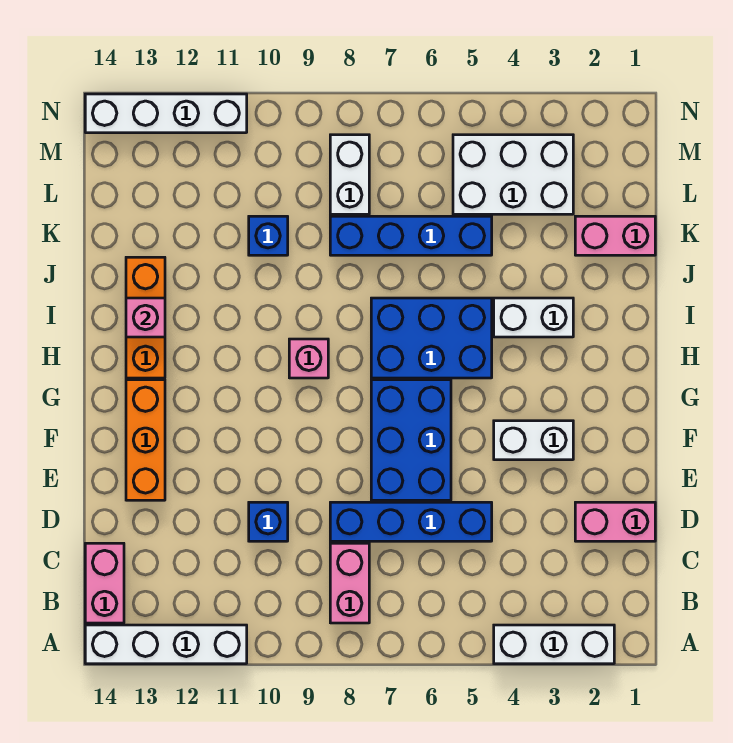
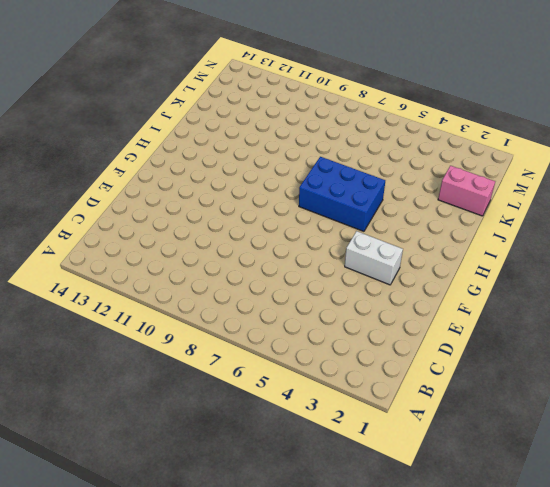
none -> white brick A2:A4 level 1
none -> white brick A11:A14 level 1
none -> pink brick B8:C8 level 1

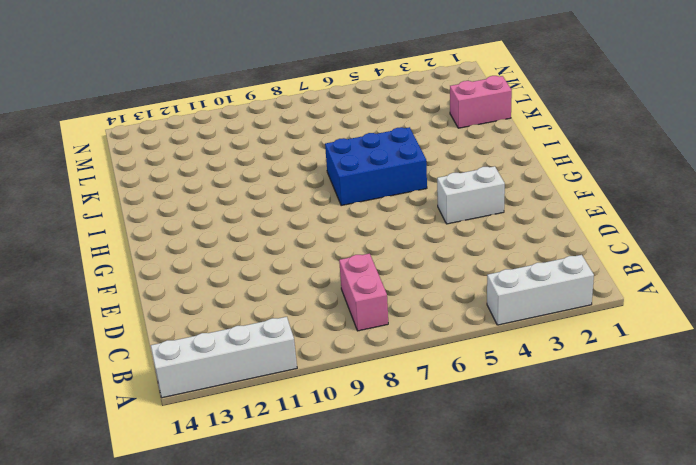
none -> pink brick B14:C14 level 1
none -> pink brick D1:D2 level 1
none -> blue brick D5:D8 level 1

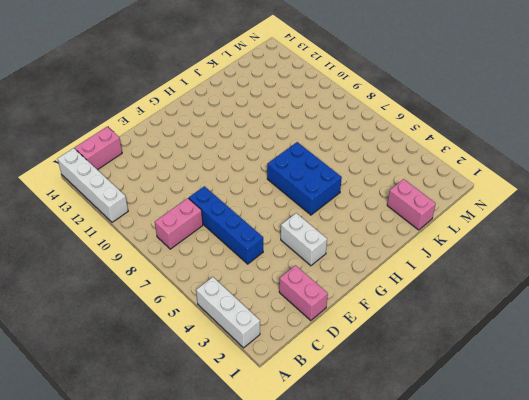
none -> blue brick D10 level 1
none -> blue brick E6:G7 level 1
none -> orange brick E13:G13 level 1

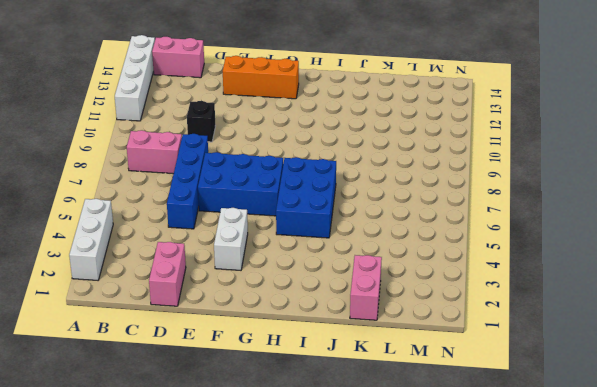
black brick D10 level 1 -> blue brick D10 level 1
none -> pink brick H9 level 1
none -> orange brick H13:J13 level 1
none -> white brick I3:I4 level 1

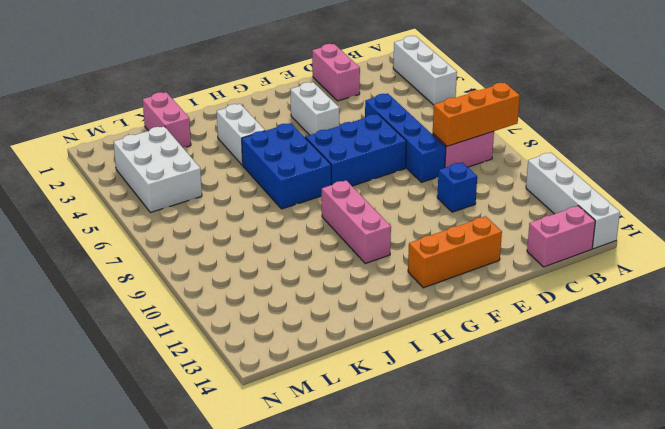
orange brick A8:C8 level 2 -> orange brick H13:J13 level 1
pink brick H9:H11 level 1 -> pink brick H9 level 1
none -> blue brick K5:K8 level 1
none -> blue brick K10 level 1
none -> white brick L8:M8 level 1

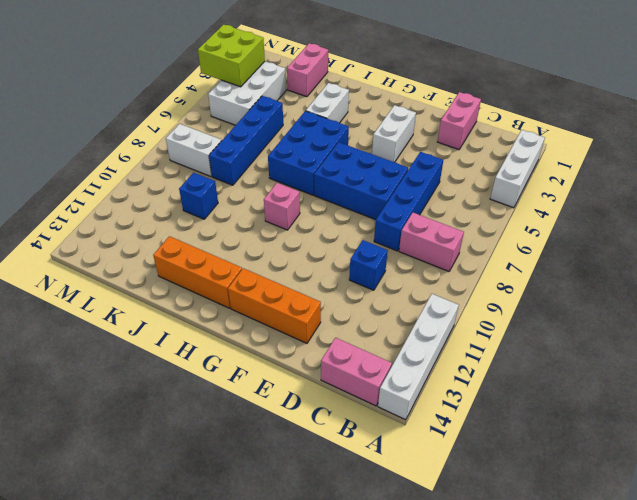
lime brick M3:N4 level 2 -> none
none -> white brick N11:N14 level 1
none -> pink brick I13 level 2

